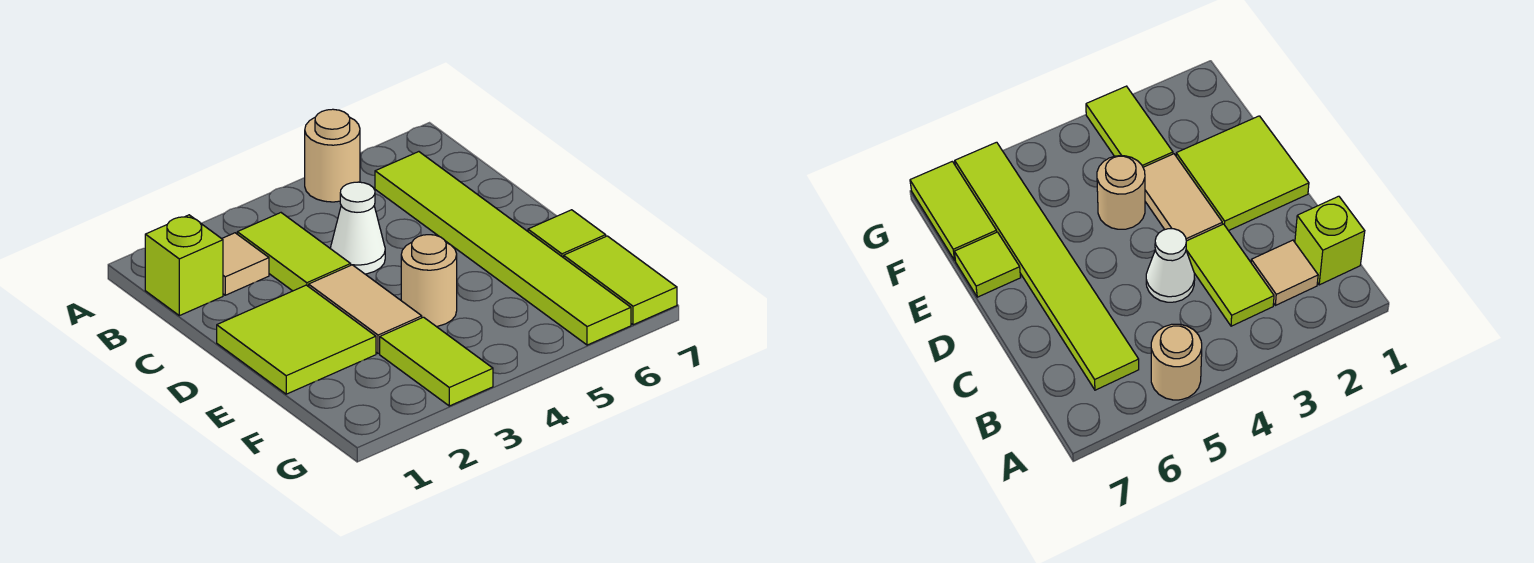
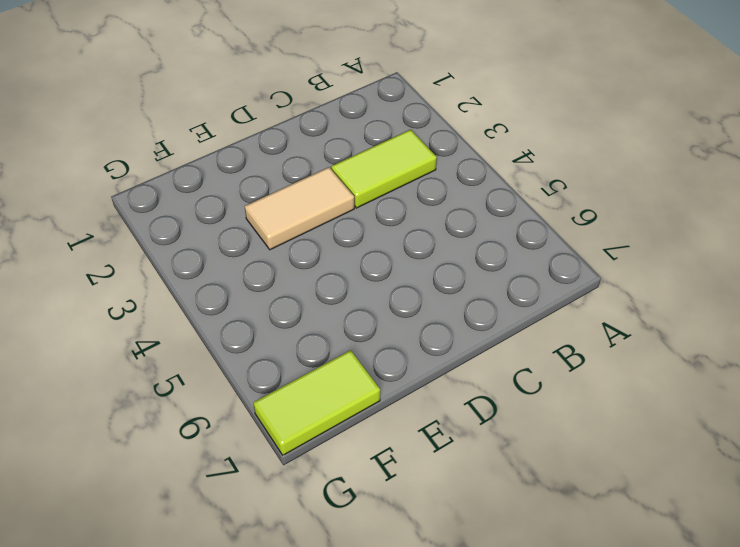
none -> tan round brick A5 level 1
none -> lime brick B1 level 1
none -> tan tile B2 level 1

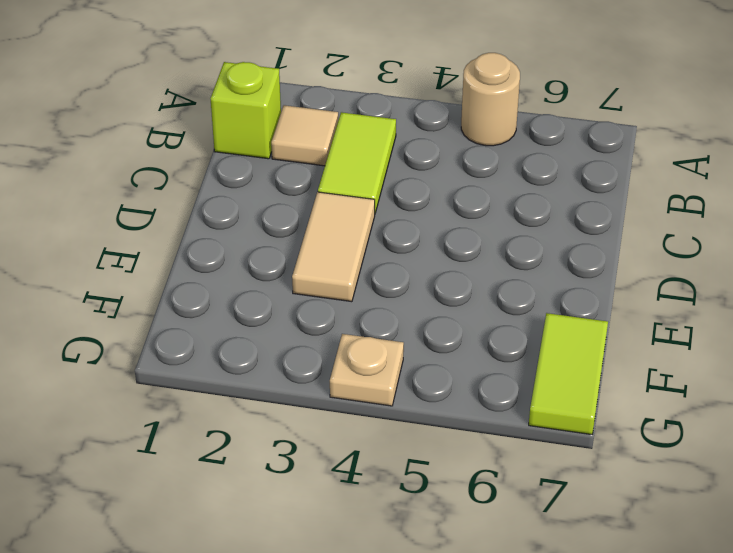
tan plate G4 level 1 -> none
none -> lime tile B6:G6 level 1
none -> white cone C4 level 1
none -> lime tile D1:E2 level 1

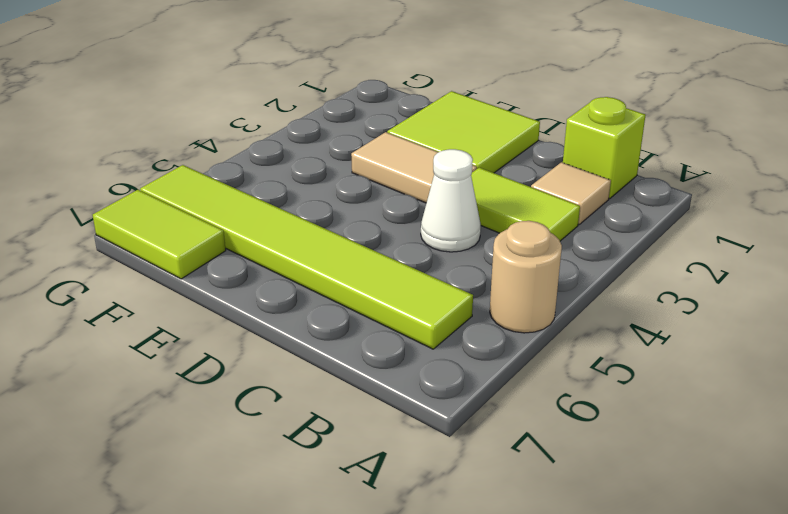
none -> tan round brick E4 level 1
none -> lime tile E7 level 1
none -> lime tile F3:G3 level 1

